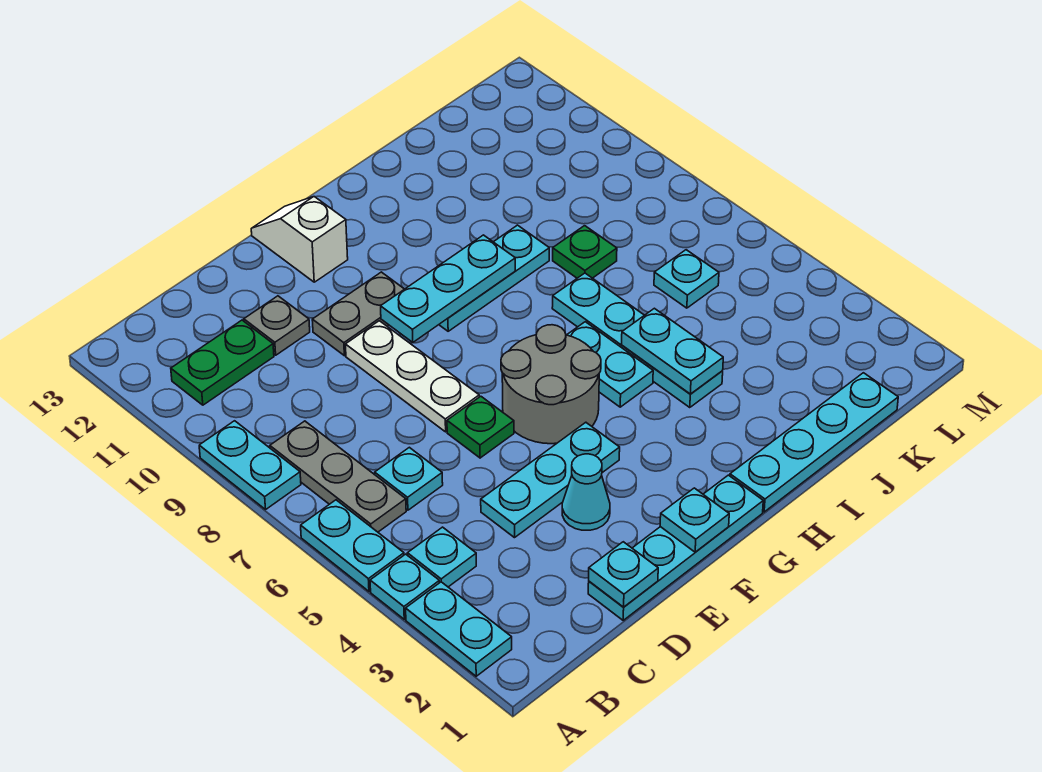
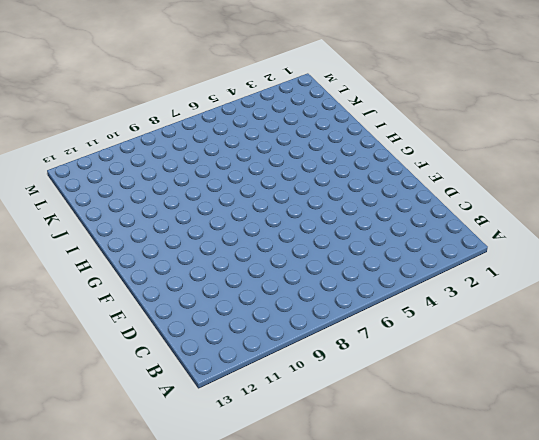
none -> cyan plate A2:A3 level 1
none -> cyan plate A4 level 1
none -> cyan plate A5:A6 level 1

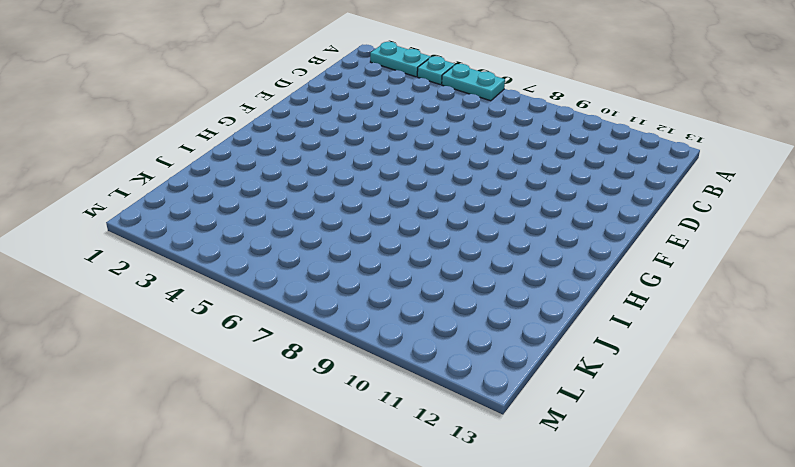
none -> cyan plate A8:A9 level 1
none -> cyan plate B4 level 1
none -> grey plate B6:B8 level 1

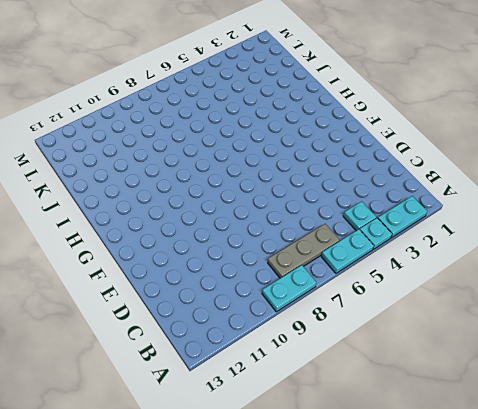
none -> green plate B11:C11 level 1
none -> cyan plate C6 level 1
none -> cyan plate D1:G1 level 1

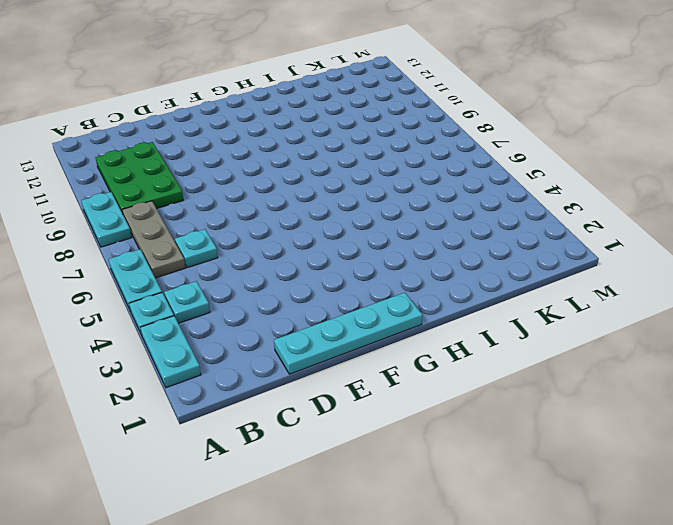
green plate B9:C11 level 1 -> green plate B11:C11 level 1
none -> cyan plate D4:F4 level 1
none -> grey plate D11 level 1
none -> cyan cone E3 level 1

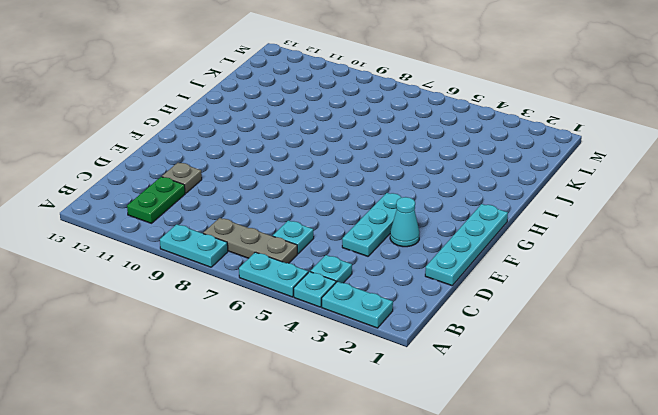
none -> green plate E6 level 1
none -> white plate E7:E9 level 1
none -> grey plate E10:F10 level 1

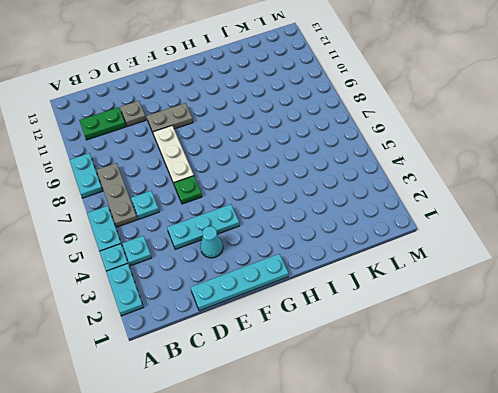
none -> grey round brick F5:G6 level 1
none -> white slope F12:F13 level 1 top 12
none -> cyan plate G9:I9 level 1

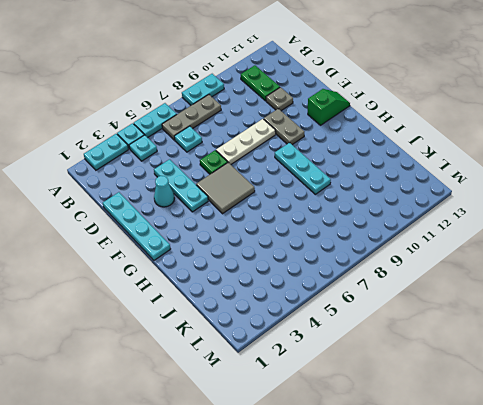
grey tile F5:G6 level 1 -> grey round brick F5:G6 level 1
green slope F12:F13 level 1 top 12 -> white slope F12:F13 level 1 top 12
none -> cyan plate H1:K1 level 1
none -> cyan plate H5:H6 level 1
none -> cyan plate I4:I7 level 1

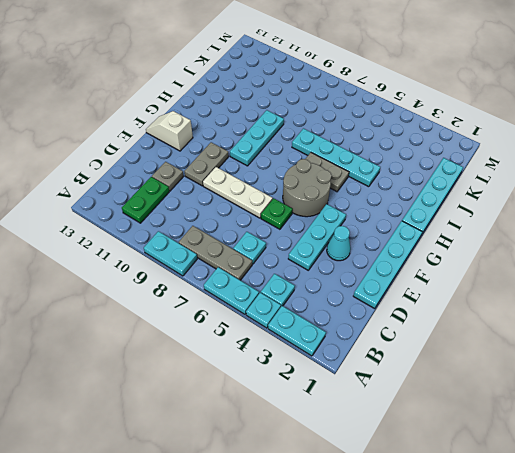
grey plate H5:H6 level 1 -> cyan plate H5:H6 level 1
none -> green plate J8 level 1
none -> cyan plate K6 level 1
none -> cyan plate D1 level 2

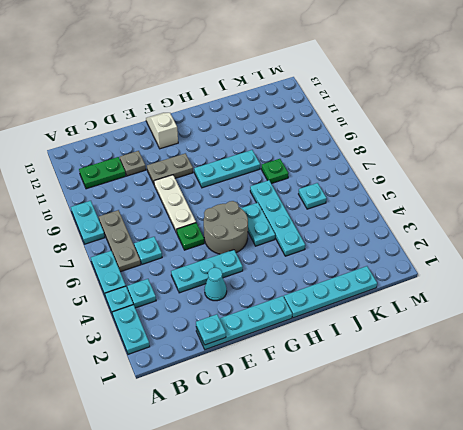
none -> cyan plate F1 level 2
none -> cyan plate F9:H9 level 2
none -> cyan plate I4:I5 level 2

